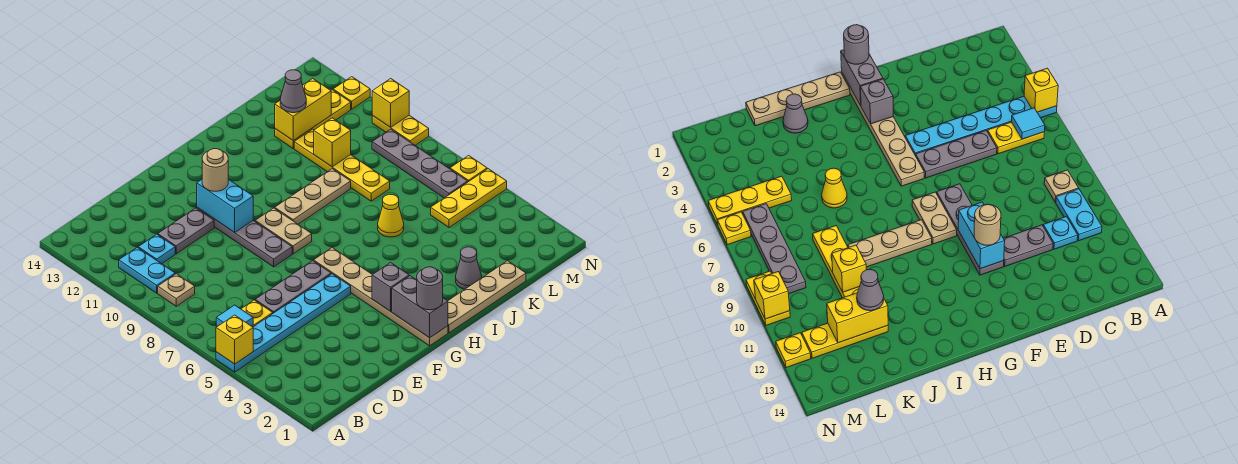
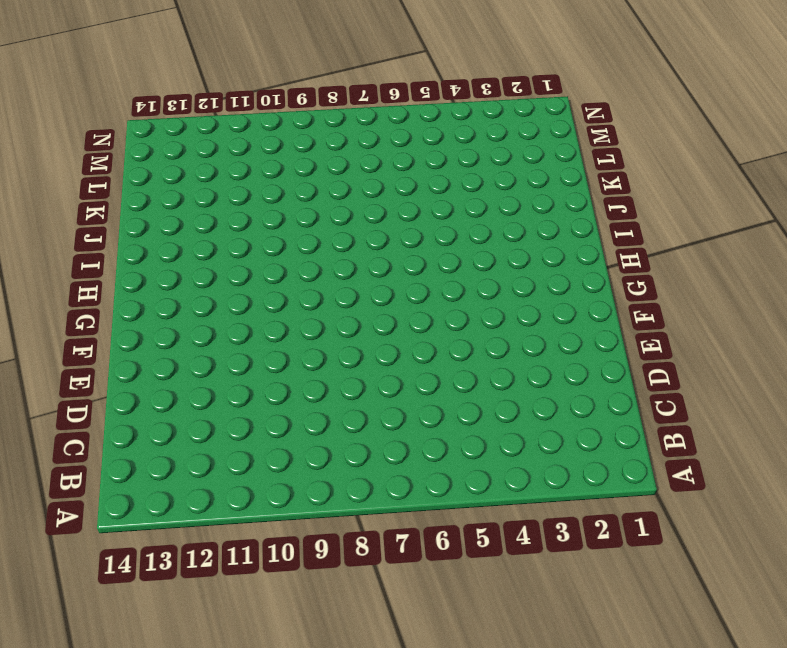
none -> cyan plate A5:F5 level 1
none -> yellow plate B6:C6 level 1
none -> tan plate B9 level 1
none -> cyan plate B10:B11 level 1

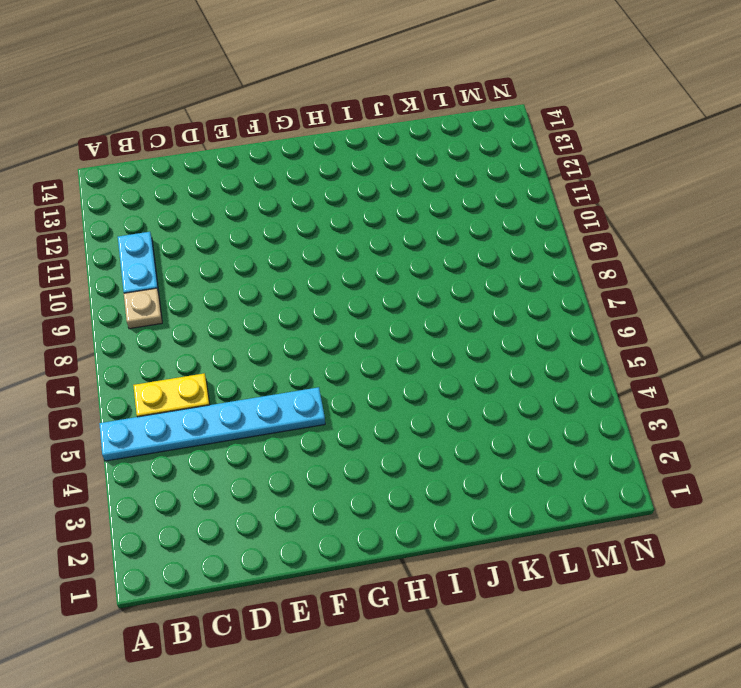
none -> cyan plate C11 level 1
none -> grey plate D6:F6 level 1
none -> grey plate D11:E11 level 1
none -> grey plate F8:F11 level 1

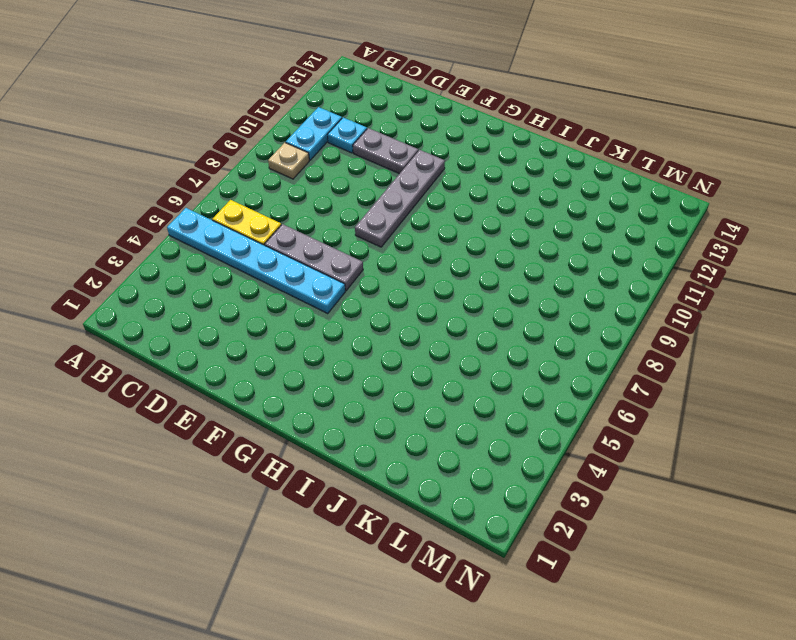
none -> tan plate G1:G6 level 1
none -> tan plate G8:G9 level 1
none -> tan plate H1:K1 level 1
none -> tan plate H9:J9 level 1

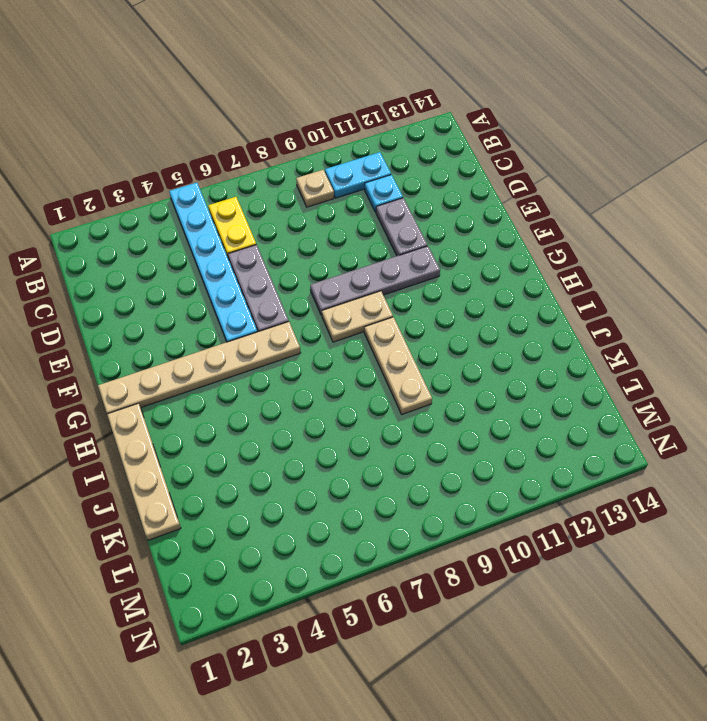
none -> grey cone J2 level 1
none -> yellow cone J6 level 1
none -> yellow plate K8:K11 level 1
none -> yellow plate K12:M12 level 1

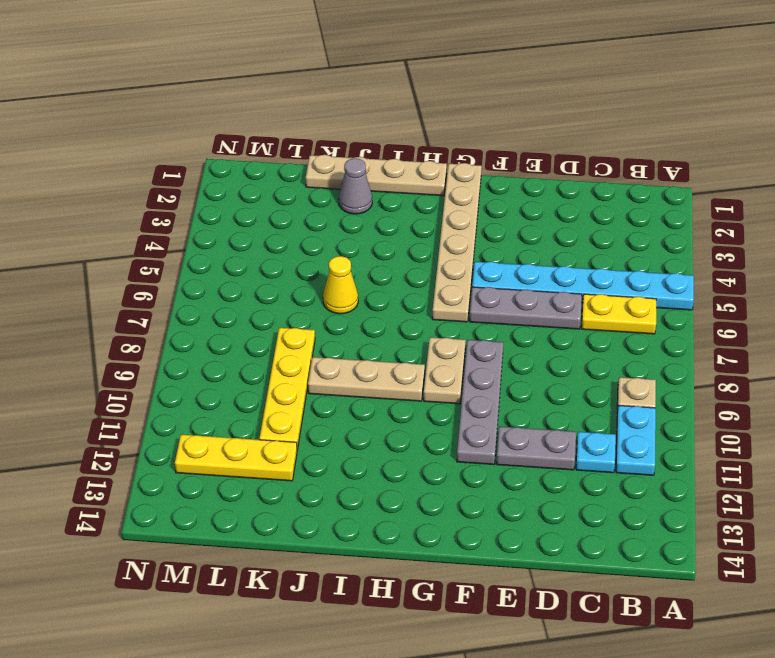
none -> yellow plate L5:N5 level 1
none -> grey plate M6:M9 level 1
none -> yellow plate N6 level 1
none -> yellow plate N9:N10 level 1

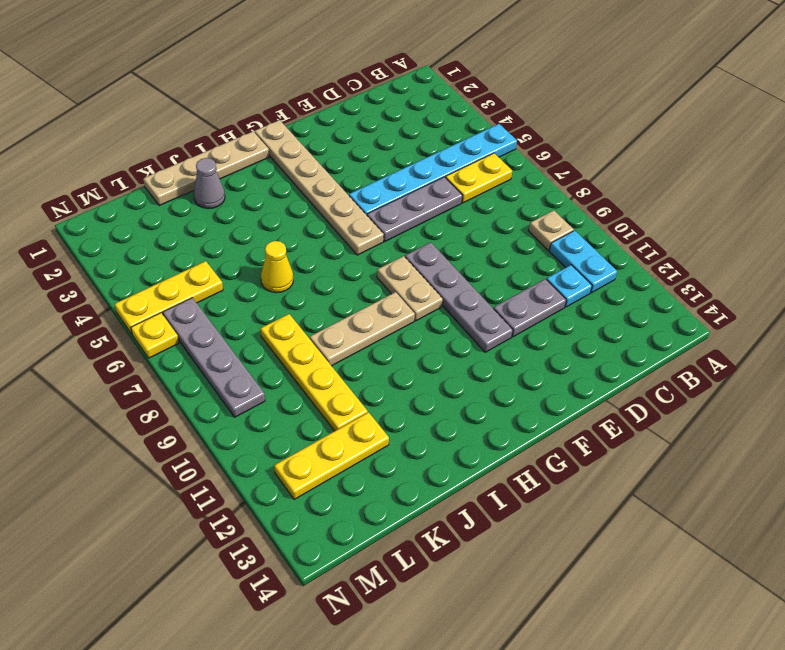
none -> yellow plate N9:N10 level 1
none -> yellow plate N12 level 1
none -> yellow brick A5 level 2
none -> cyan tile B6 level 2

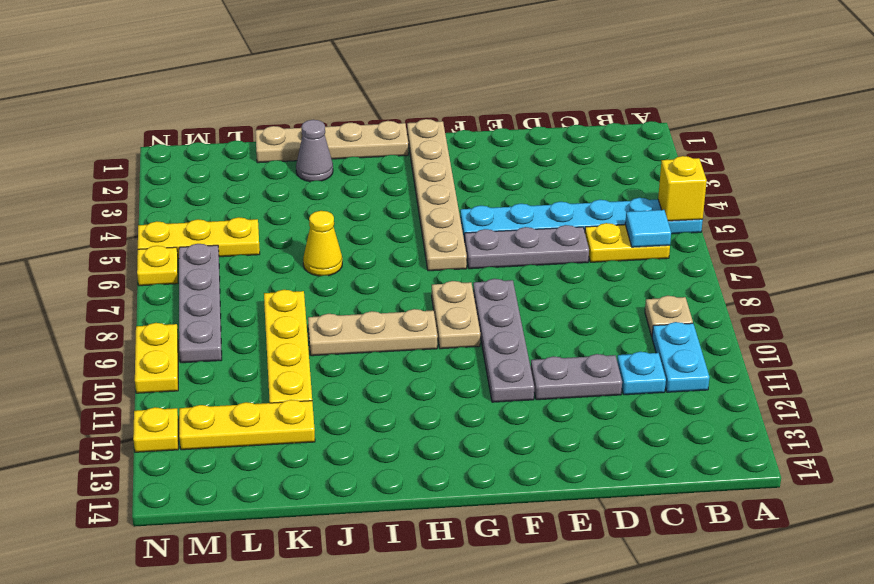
none -> cyan brick F10:F11 level 2
none -> grey brick G1:G2 level 2
none -> grey brick G3 level 2
none -> yellow brick K10 level 2

